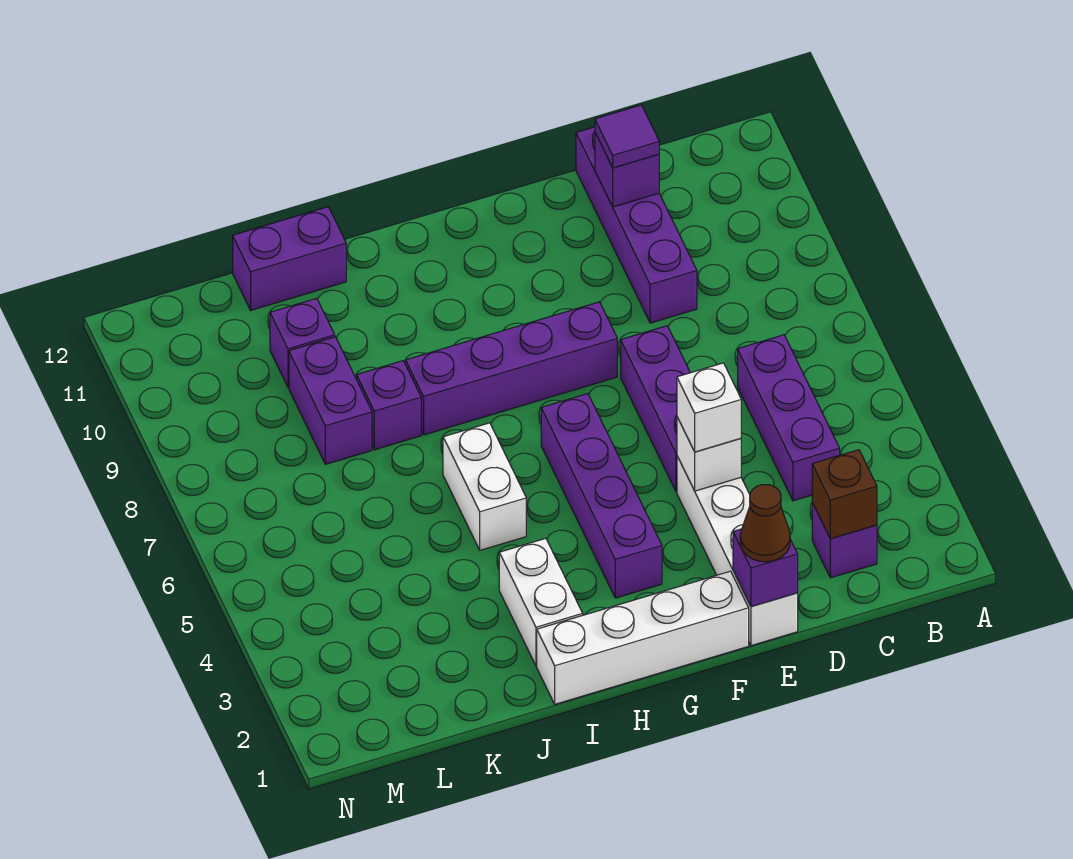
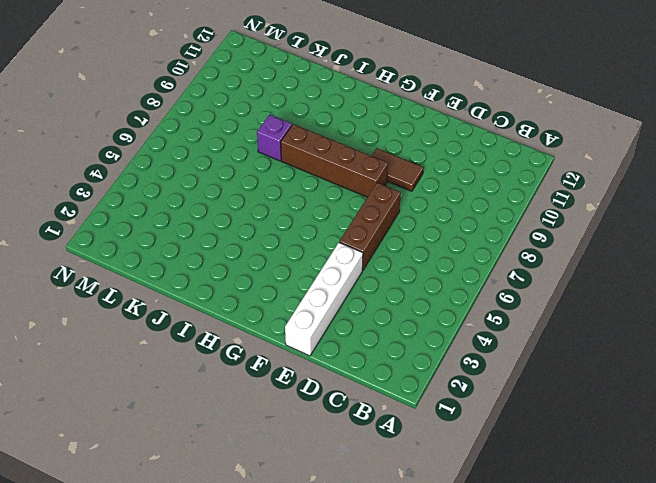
brown brick E5:E7 level 1 -> purple brick E5:E7 level 1
brown tile E9:F9 level 1 -> none
brown brick F8:I8 level 1 -> purple brick F8:I8 level 1
none -> purple brick C2 level 1
none -> purple brick C4:C6 level 1
none -> purple brick D9:D12 level 1

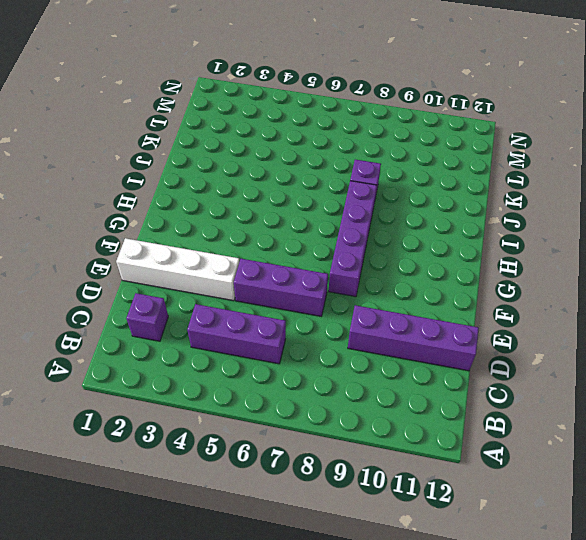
none -> white brick F1:I1 level 1
none -> purple brick G3:G6 level 1
none -> white brick I2:I3 level 1

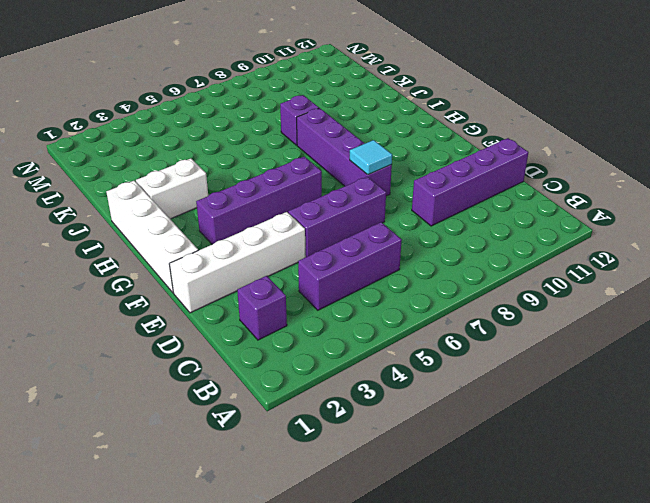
cyan tile F8 level 2 -> none
none -> white brick I5:I6 level 1
none -> purple brick J12:K12 level 1
none -> purple brick K8:K9 level 1

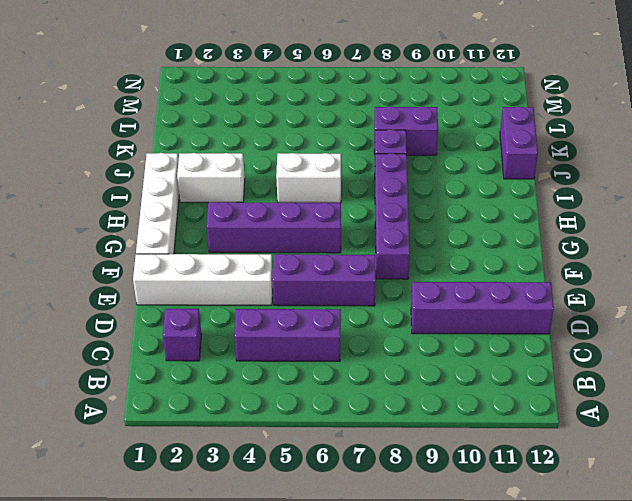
none -> purple brick K10 level 1
none -> brown brick C2 level 2
none -> purple brick D11 level 2

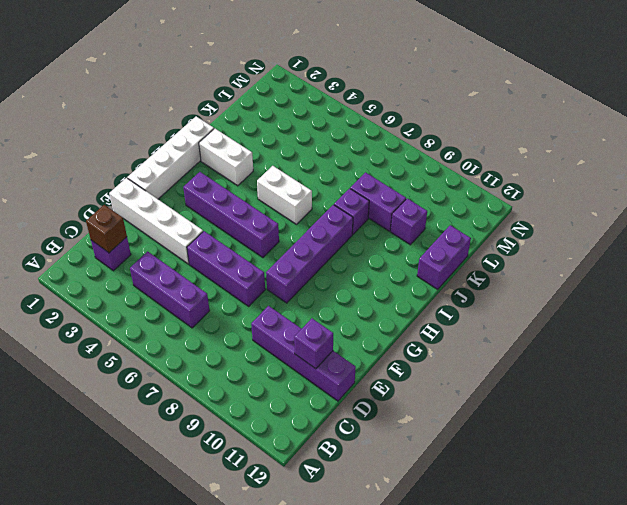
none -> purple brick E1 level 2
none -> white brick E4 level 2
none -> purple tile D11 level 3

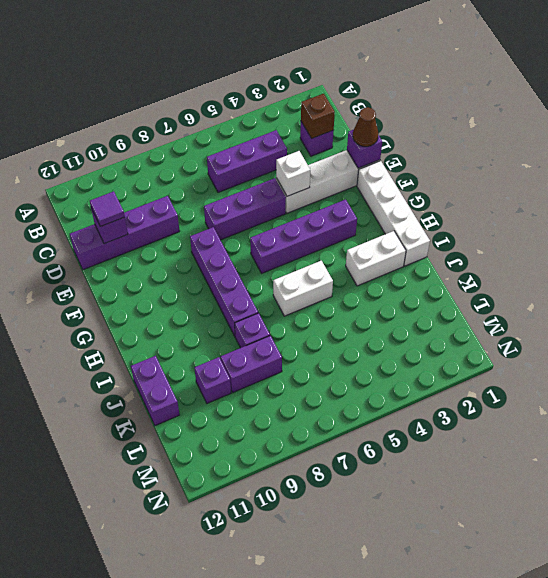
none -> white brick E4 level 3

